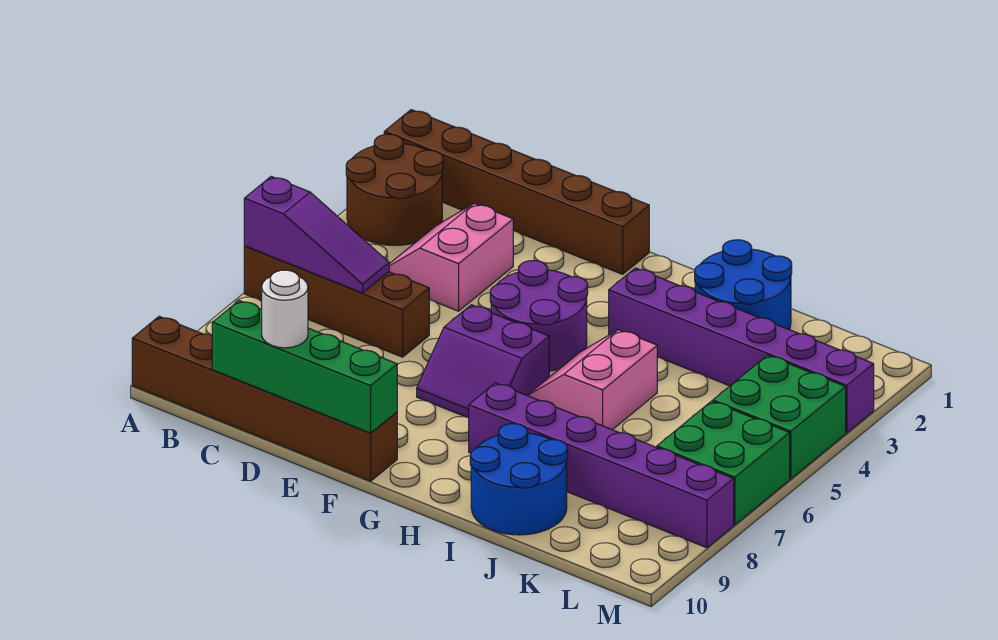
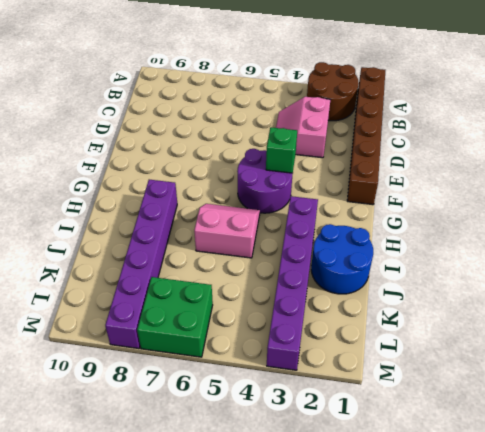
pink slope C3:D4 level 1 top 3 -> pink slope C3:D4 level 1 top D
green brick F4 level 2 -> none
none -> brown brick A6:D6 level 1
none -> brown brick A10:F10 level 1
none -> purple slope F6:G7 level 1 top 6

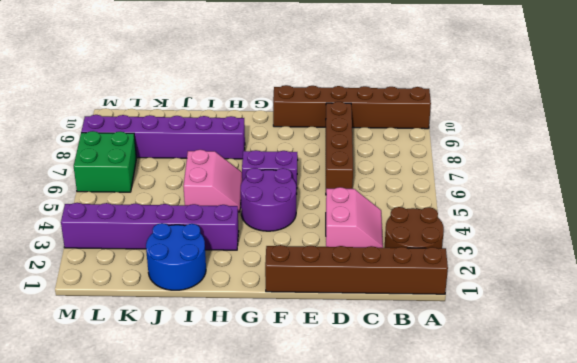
brown brick D6:D9 level 1 -> brown brick A6:D6 level 1
none -> blue round brick I9:J10 level 1
none -> green brick L4:M5 level 1
none -> purple slope A6:C6 level 2 top A

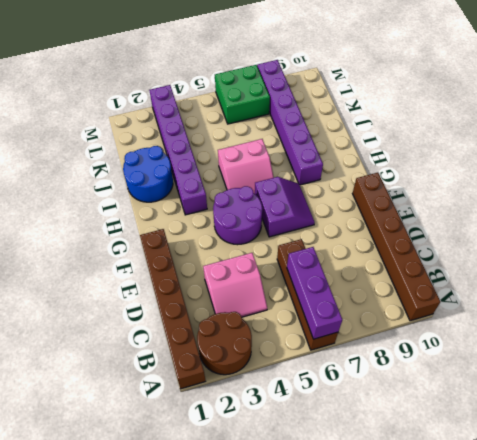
purple brick A6:C6 level 2 -> purple slope A6:C6 level 2 top A
none -> blue round brick I9:J10 level 1
none -> green brick L4:M5 level 1
none -> green brick C10:F10 level 2

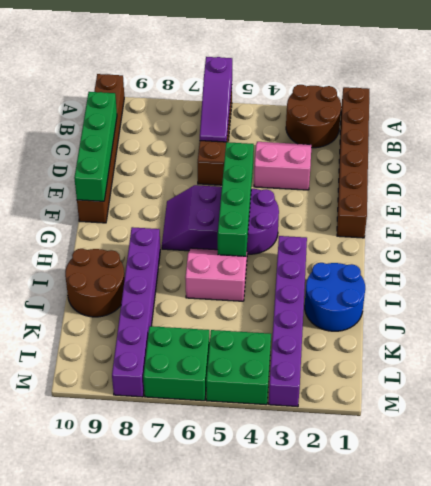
green brick E5:H5 level 2 -> none
brown round brick I9:J10 level 1 -> blue round brick I9:J10 level 1
none -> white round brick D10 level 3

